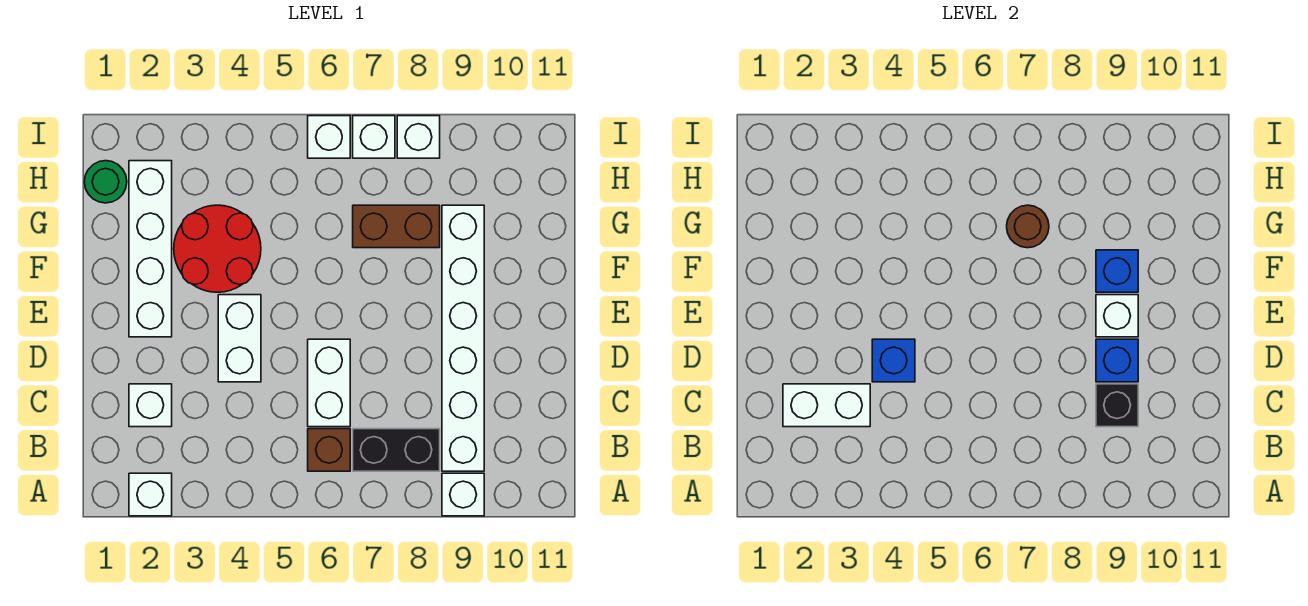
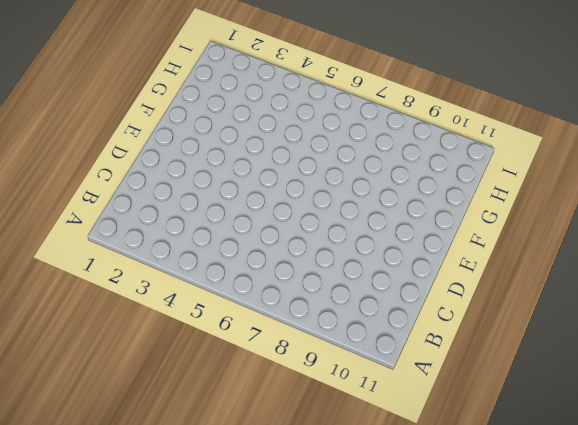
none -> white brick A2 level 1
none -> white brick A9 level 1
none -> brown brick B6 level 1

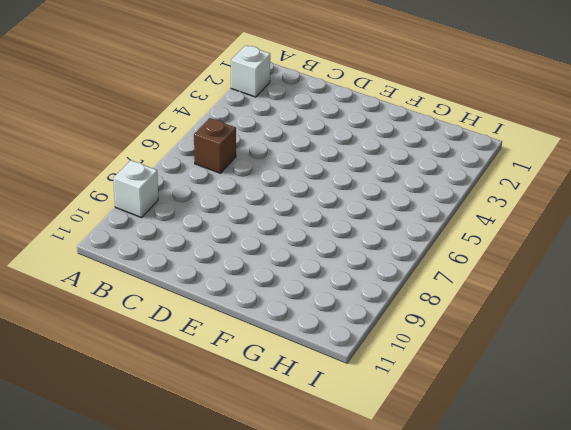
none -> black brick B7:B8 level 1
none -> white brick B9:G9 level 1
none -> white brick C2 level 1

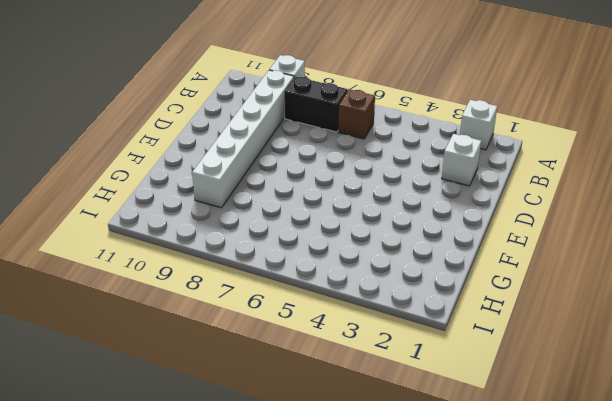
none -> white brick C6:D6 level 1
none -> white brick D4:E4 level 1
none -> white brick E2:H2 level 1

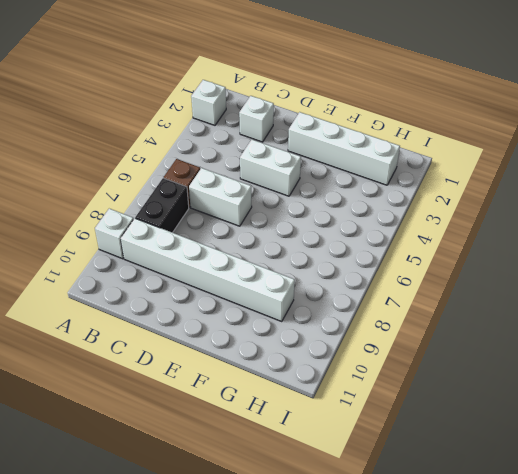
none -> red round brick F3:G4 level 1
none -> brown brick G7:G8 level 1
none -> green round brick H1 level 1

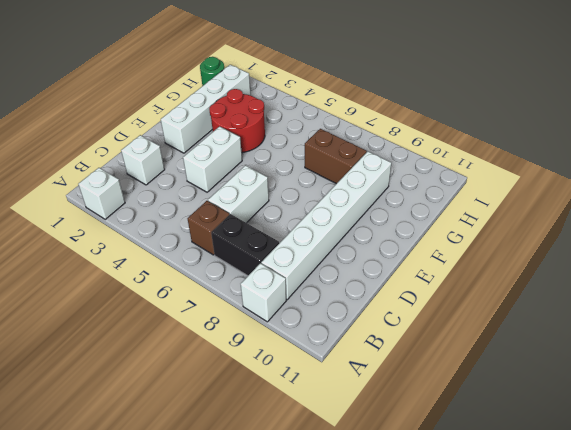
none -> white brick I6 level 1
none -> white brick I7 level 1
none -> white brick I8 level 1

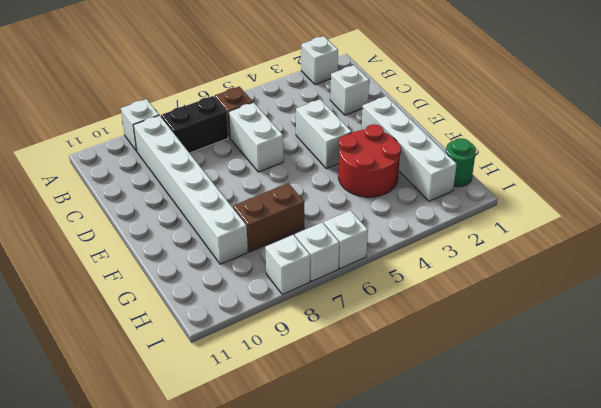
none -> white brick C2:C3 level 2
none -> black brick C9 level 2
none -> blue brick D4 level 2

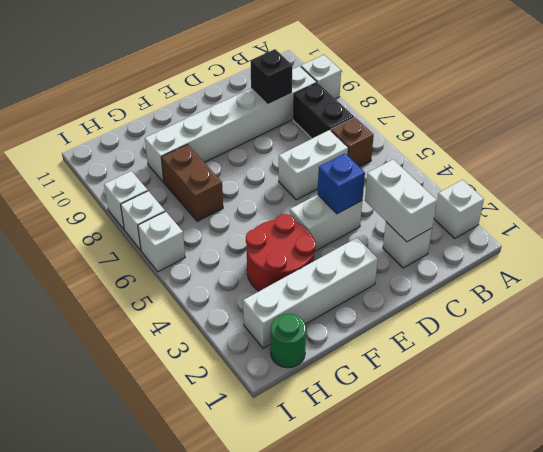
none -> blue brick D9 level 2
none -> white brick E9 level 2
none -> blue brick F9 level 2

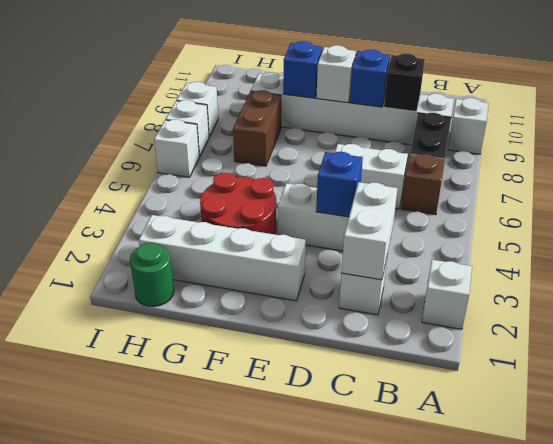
none -> brown round brick G7 level 2

